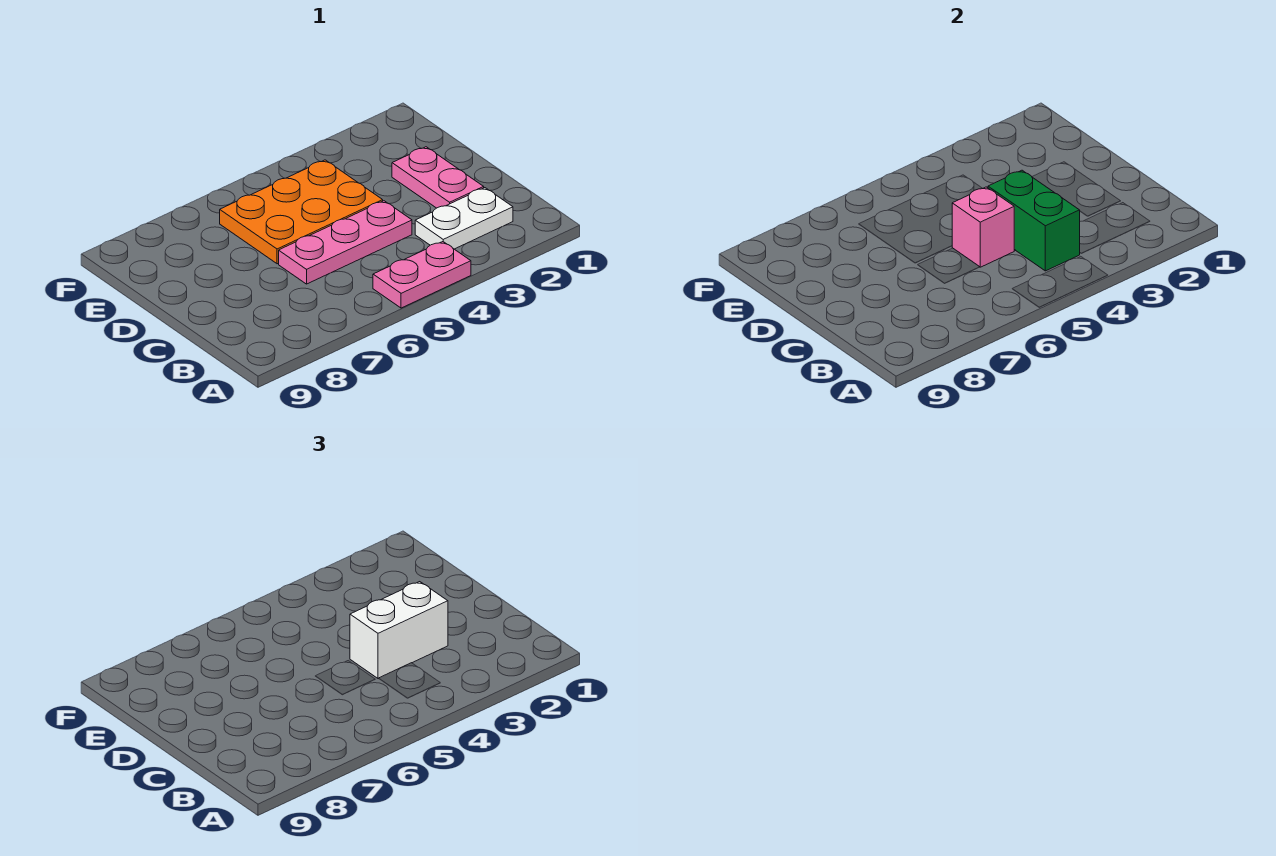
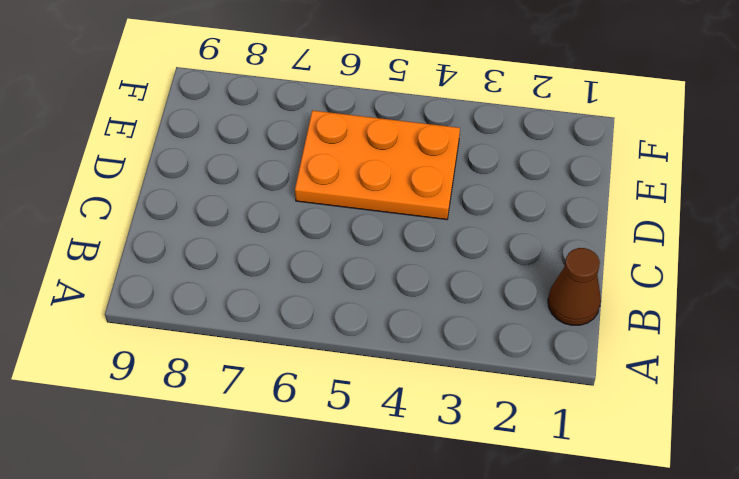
brown cone B1 level 1 -> none
none -> pink plate A4:A5 level 1
none -> white plate B2:B3 level 1

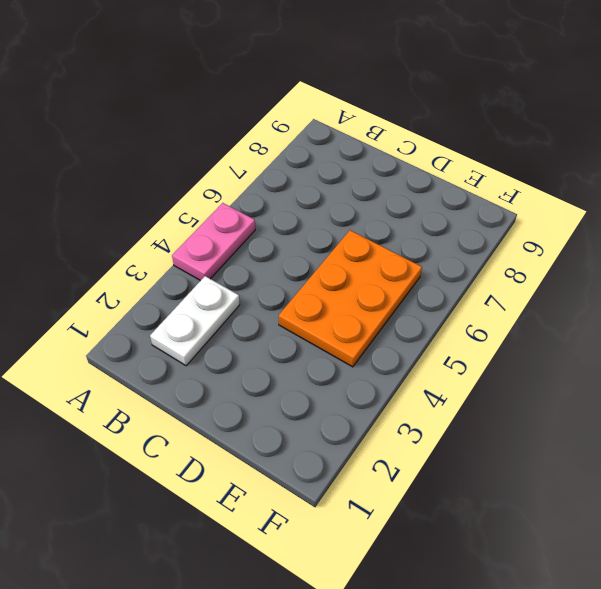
none -> pink plate C2:D2 level 1
none -> pink plate C4:C6 level 1

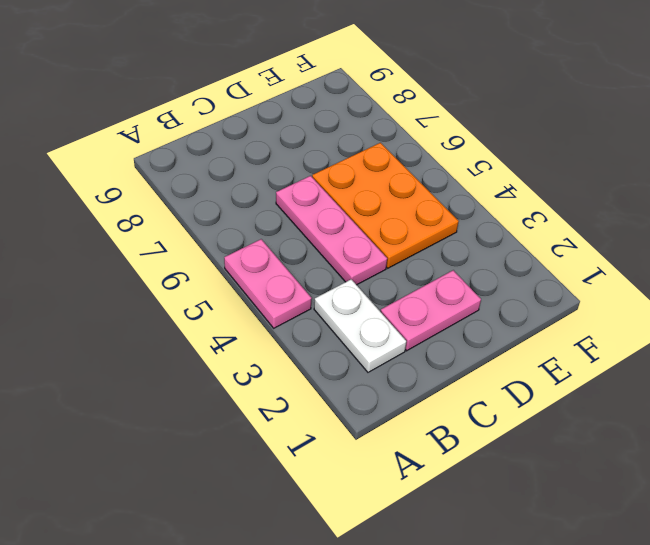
none -> green brick B4:C4 level 2
none -> pink brick C5 level 2

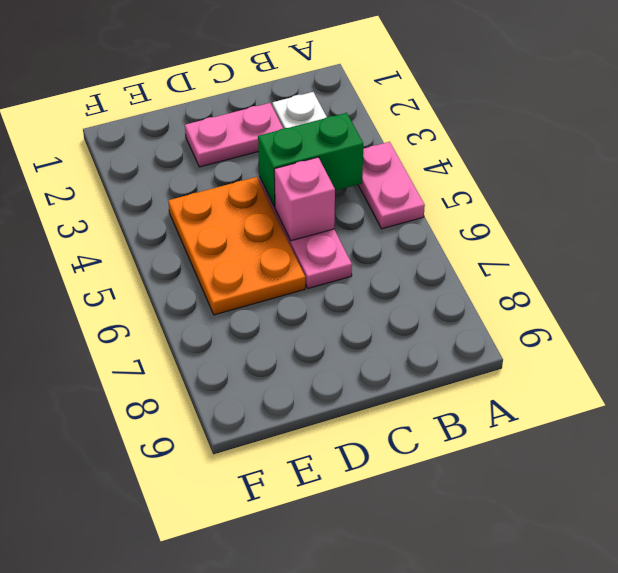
none -> white brick C3:C4 level 3

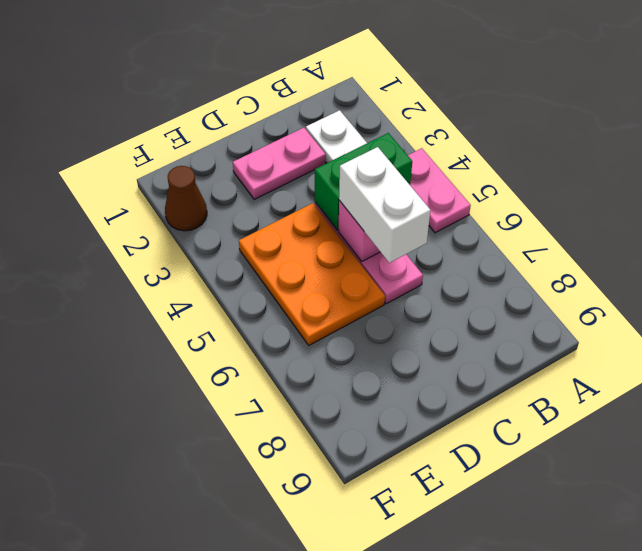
white brick C5:C6 level 3 -> white brick C3:C4 level 3
brown cone F2 level 1 -> none

